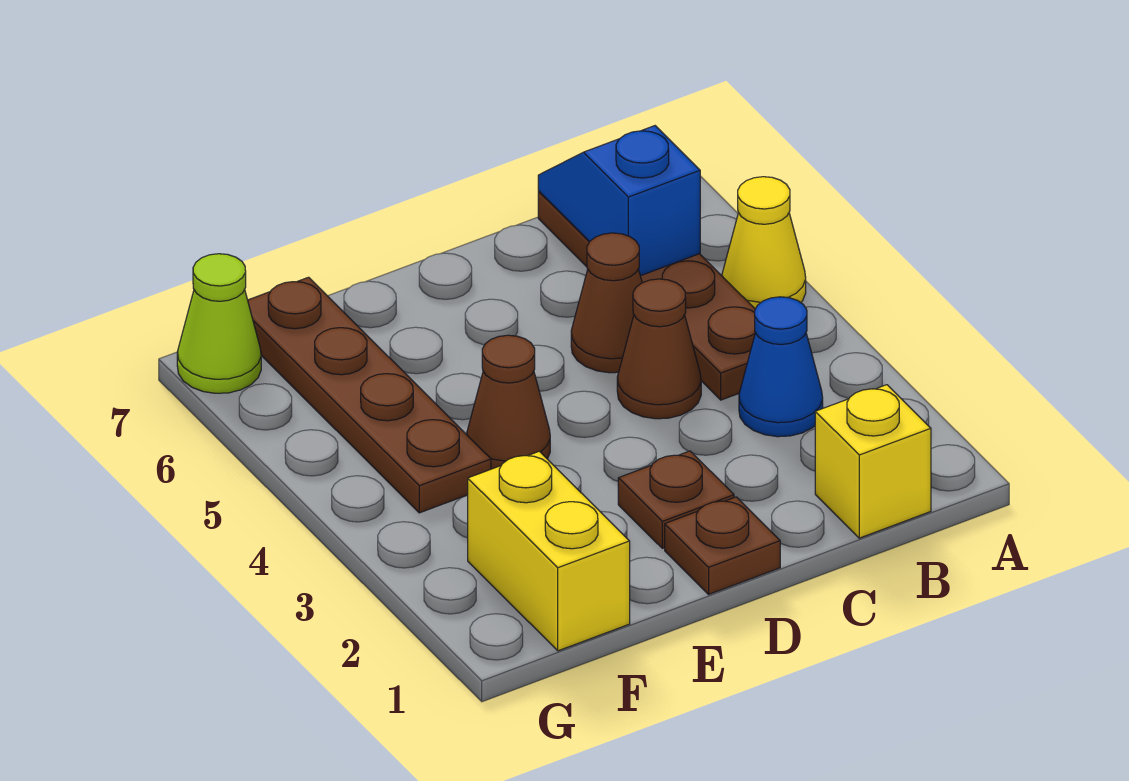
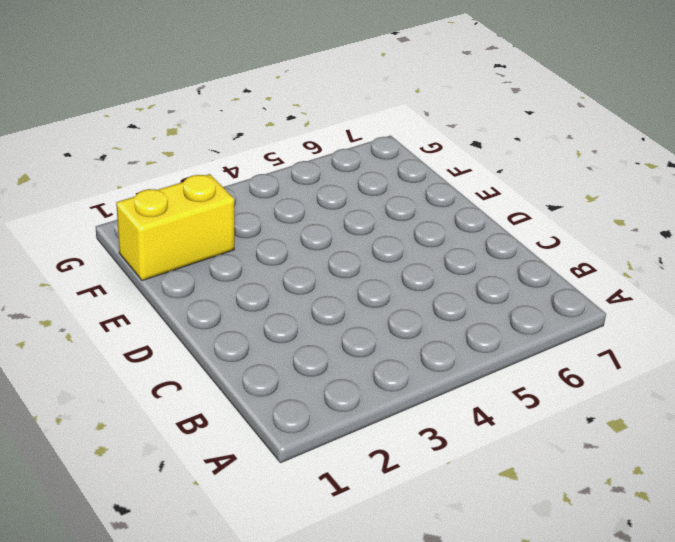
none -> yellow cone A5 level 1
none -> yellow brick B1 level 1
none -> blue cone B3 level 1

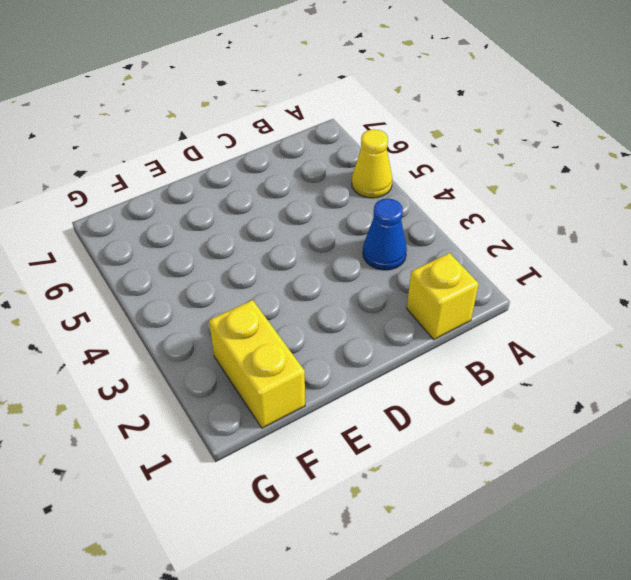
none -> brown plate B4:B7 level 1
none -> brown cone C4 level 1
none -> brown cone C5 level 1

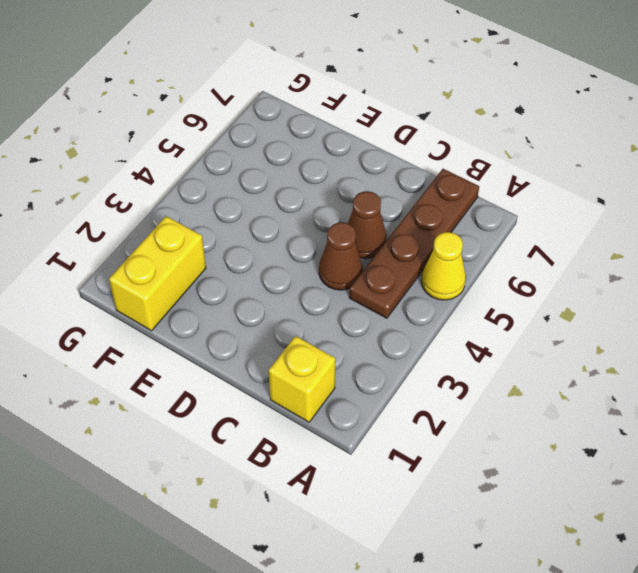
none -> blue cone B3 level 1
none -> brown plate D1 level 1
none -> brown plate D2 level 1

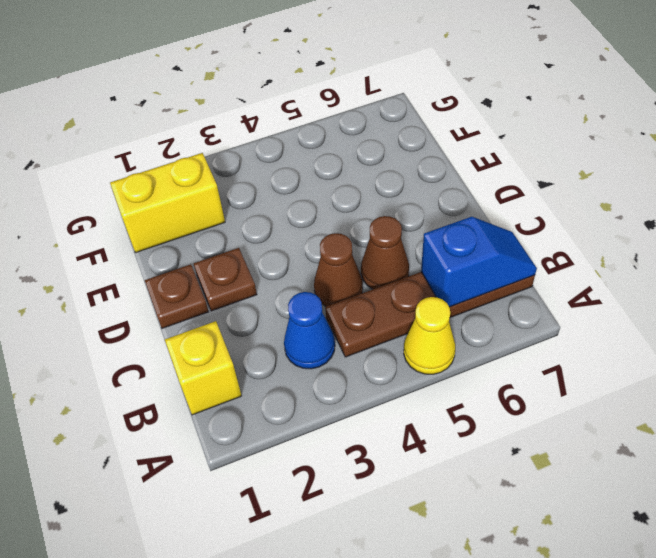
none -> brown cone E4 level 1
none -> brown plate F4:F7 level 1
none -> lime cone G7 level 1

